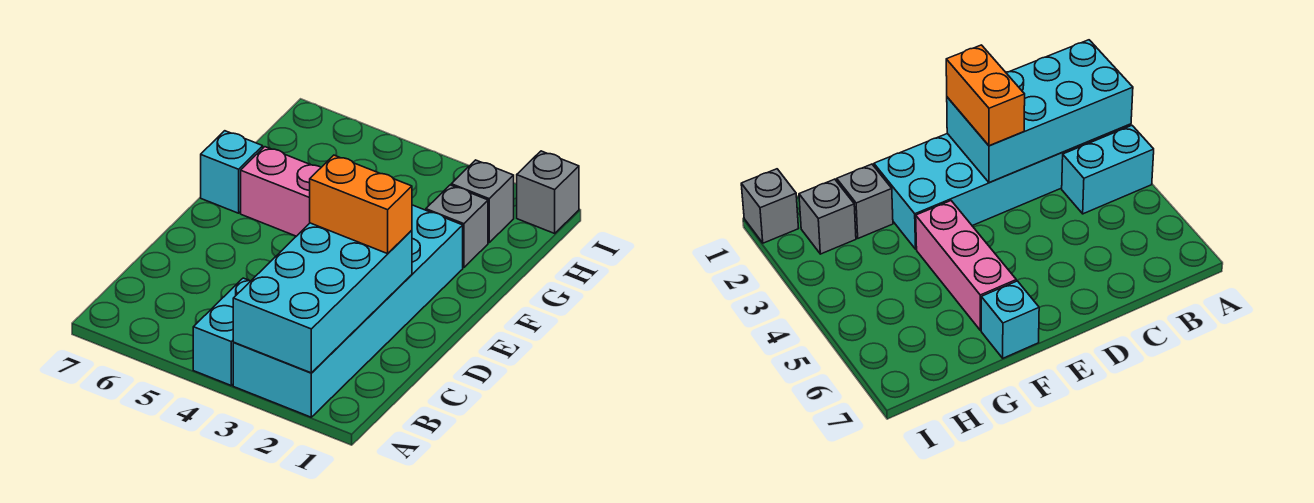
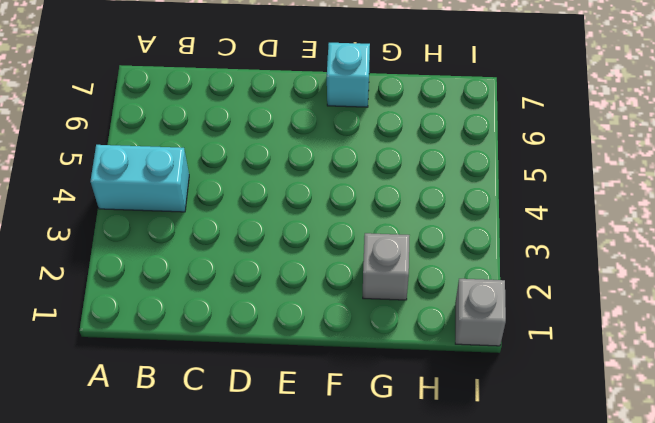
none -> cyan brick A2:F3 level 1
none -> pink brick F4:F6 level 1

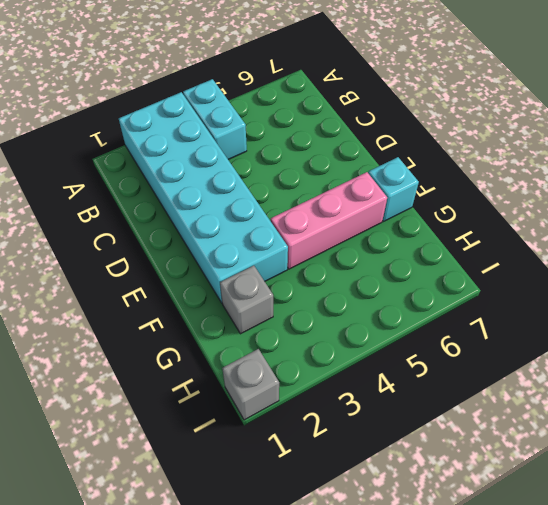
none -> grey brick H2 level 1
none -> cyan brick A2:D3 level 2

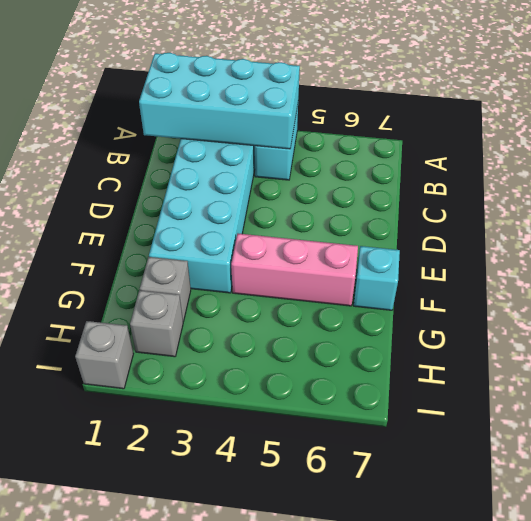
cyan brick A1:B4 level 2 -> cyan brick A2:D3 level 2
none -> orange brick D2:D3 level 3

